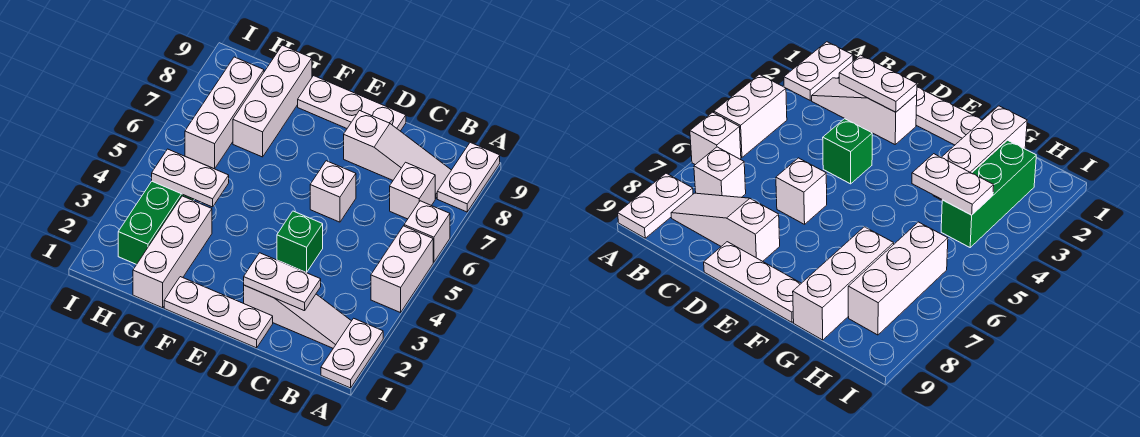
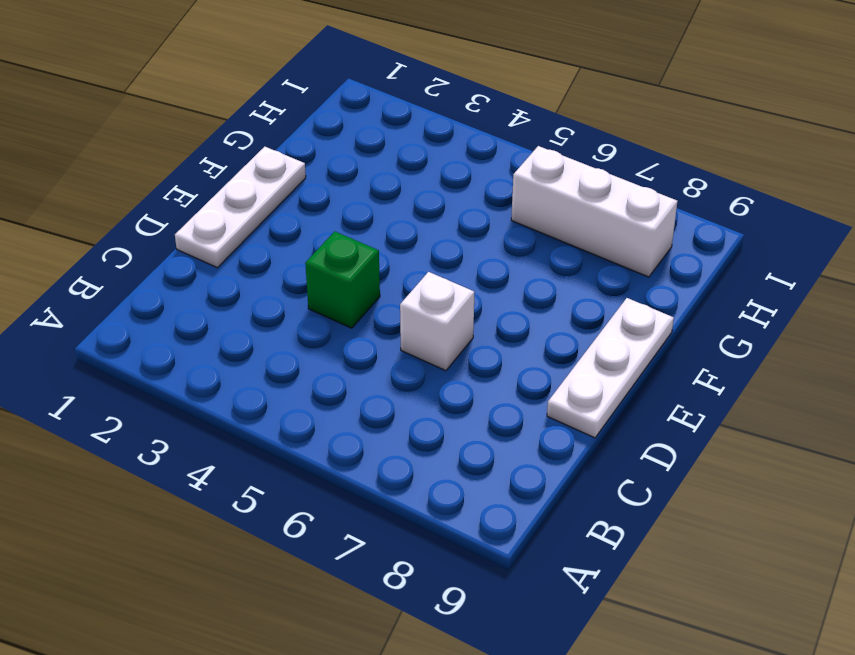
none -> white plate A1:A2 level 1
none -> white brick A4:A5 level 1
none -> white brick A6 level 1

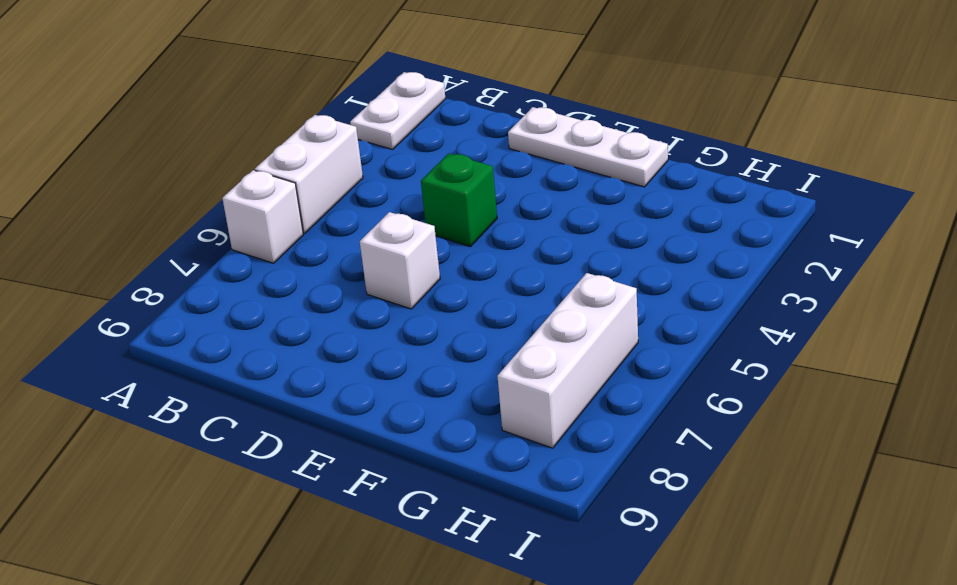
none -> white plate A8:A9 level 1
none -> white slope B2:D2 level 1 top D
none -> white brick B7 level 1

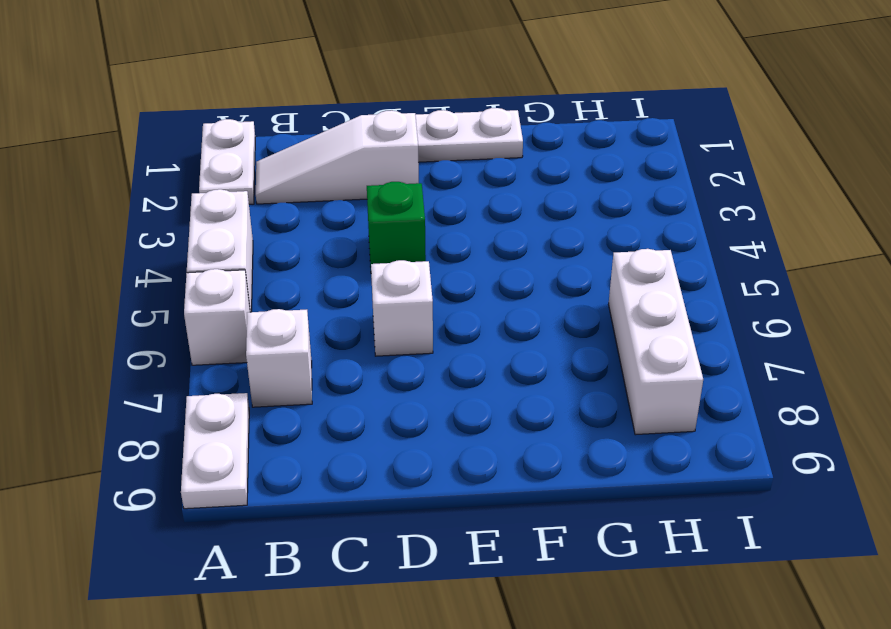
none -> white slope B8:D8 level 1 top D
none -> white plate D9:F9 level 1
none -> white brick G1:G3 level 1

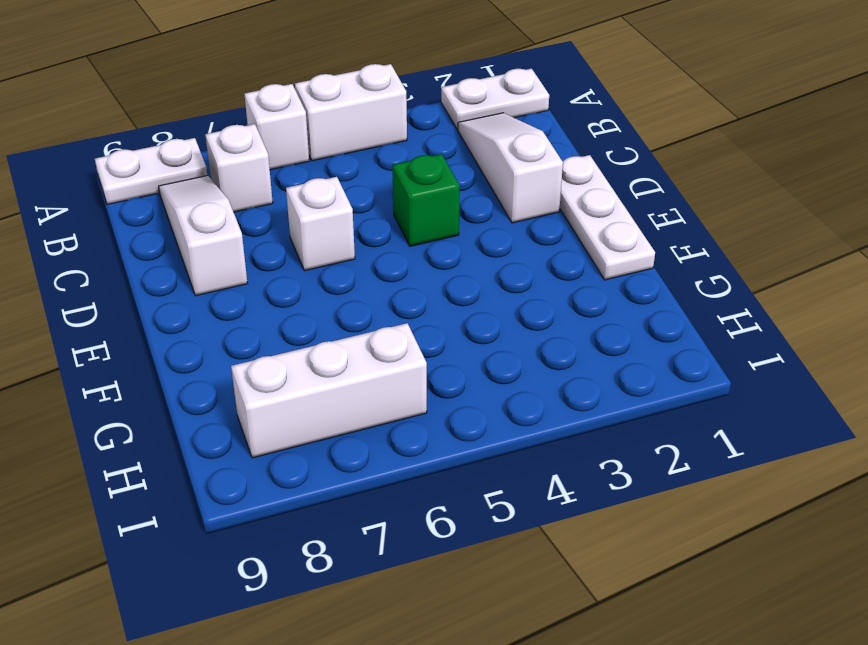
none -> white plate D9:F9 level 1
none -> white brick G1:G3 level 1
none -> white brick G7:G9 level 1

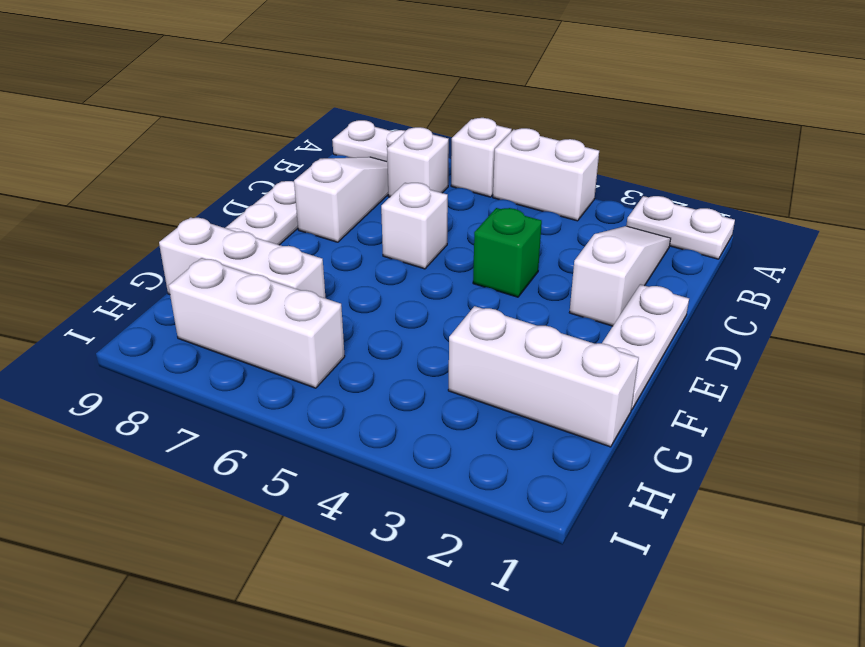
none -> green brick H2:H4 level 1
none -> white plate C2:D2 level 2
none -> white plate G4:H4 level 2

